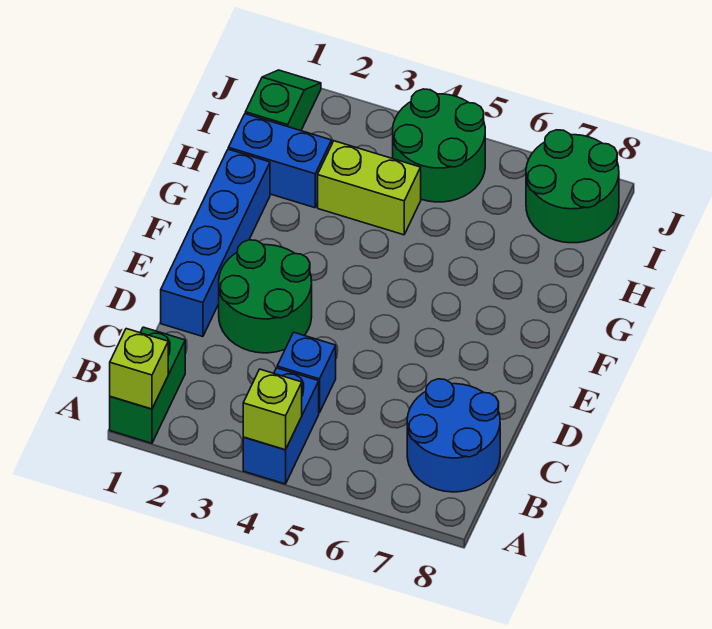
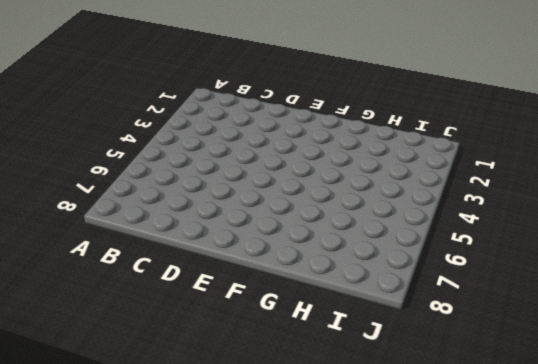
none -> green brick A1:B1 level 1
none -> blue brick A4:B4 level 1
none -> blue round brick B7:C8 level 1

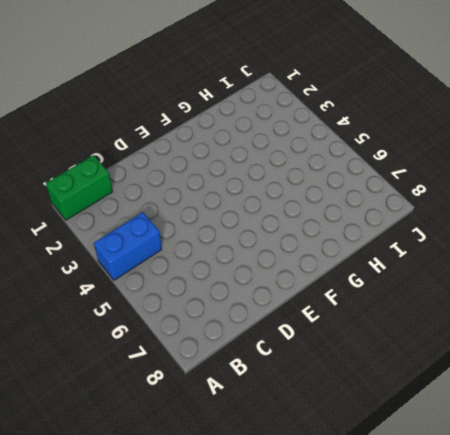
none -> blue round brick B7:C8 level 1
none -> blue brick C4 level 1
none -> blue brick D1:G1 level 1

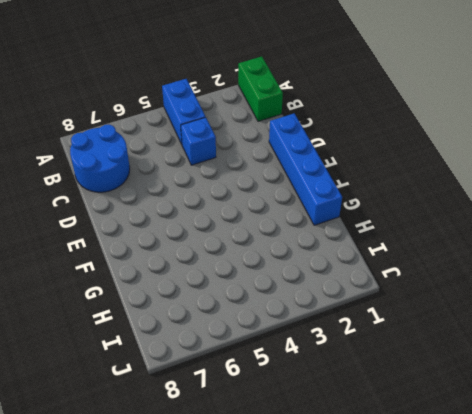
none -> green round brick D2:E3 level 1
none -> blue brick H1:H2 level 1
none -> lime brick H3:H4 level 1

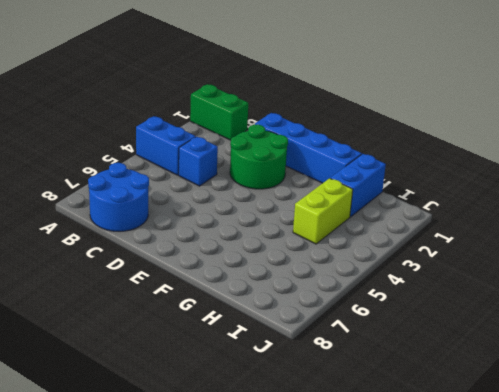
none -> green slope I1:J1 level 1 top I
none -> green round brick I4:J5 level 1
none -> green round brick I7:J8 level 1

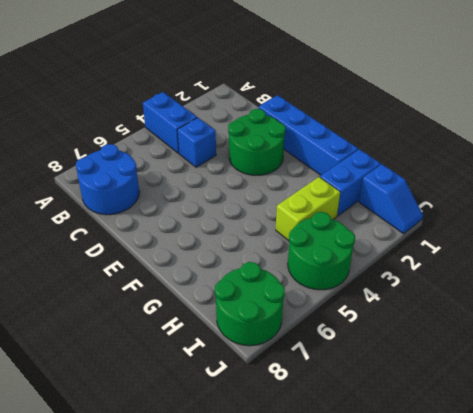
blue slope I1:J1 level 1 top I -> green slope I1:J1 level 1 top I
none -> green brick A1:B1 level 1
none -> lime brick A1 level 2
none -> lime brick A4 level 2

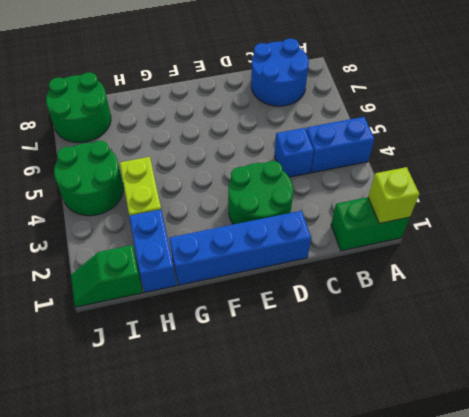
none -> lime brick A4 level 2

